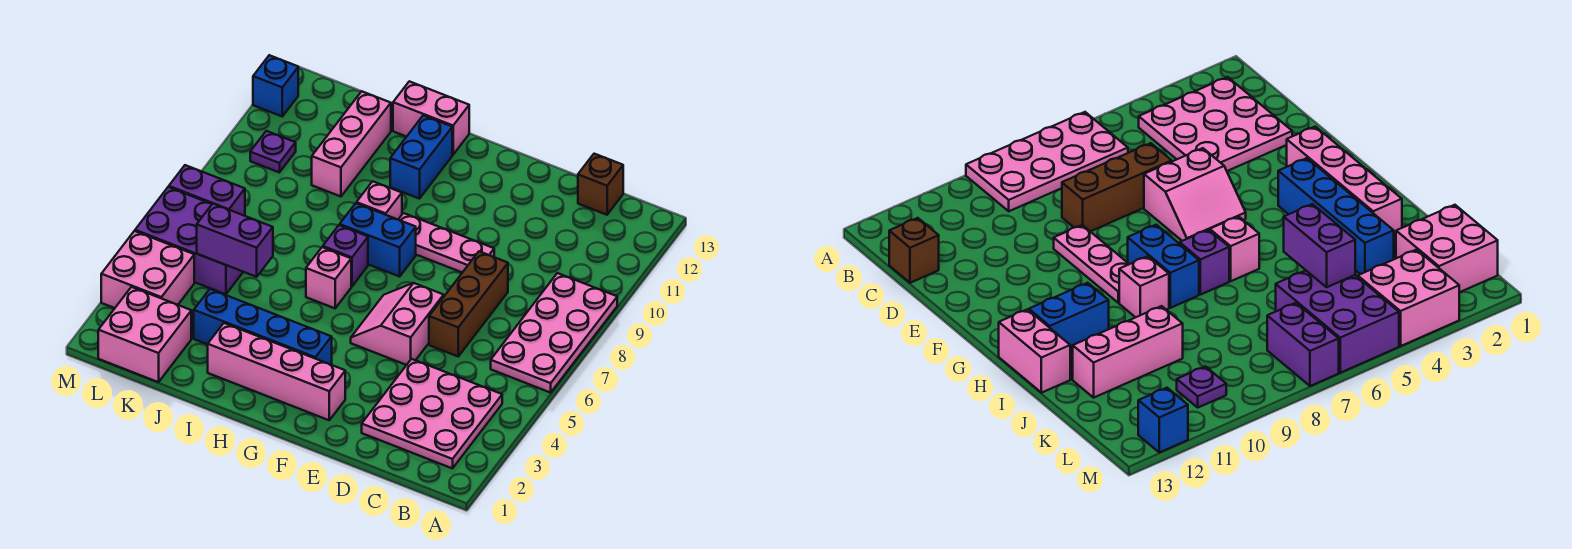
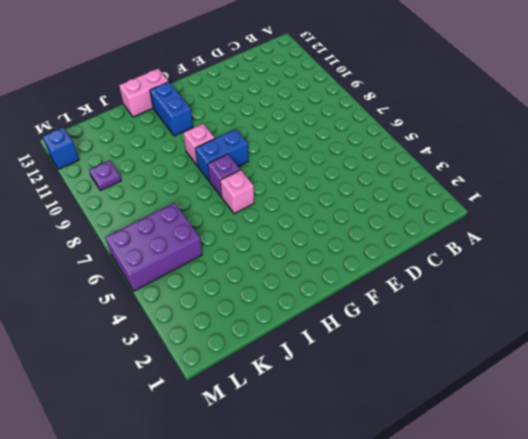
none -> pink plate A6:B9 level 1
none -> pink plate B2:D4 level 1
none -> brown brick C13 level 1

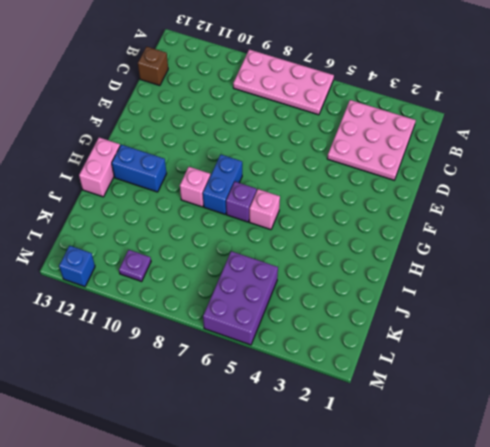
none -> brown brick D6:D8 level 1
none -> pink slope E5:F6 level 1 top E
none -> pink plate E9:G9 level 1

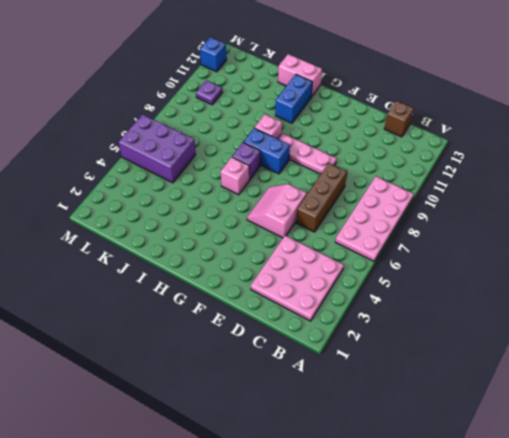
none -> pink brick F2:I2 level 1
none -> blue brick G3:J3 level 1
none -> pink brick J10:J12 level 1

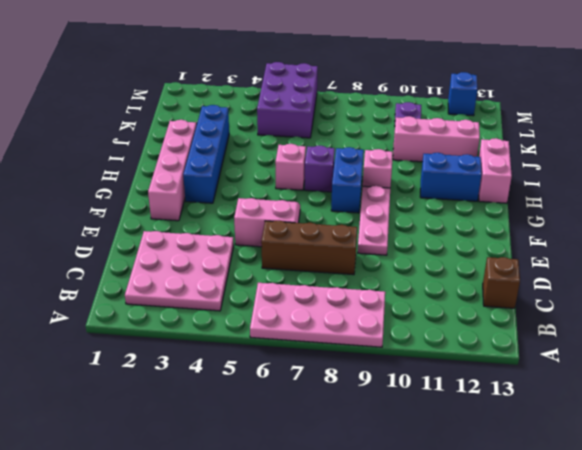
none -> pink brick K1:L2 level 1
none -> pink brick L3:M4 level 1
none -> purple brick L7:M7 level 1

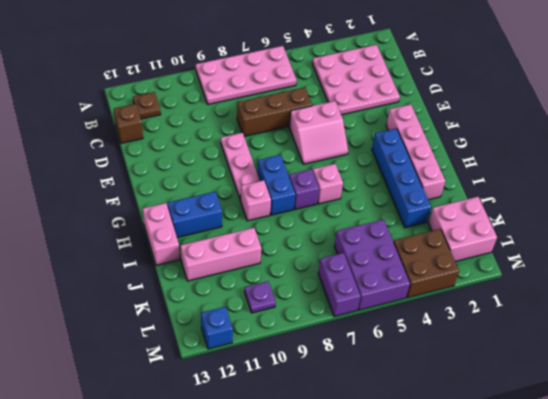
brown plate B12 level 1 -> none
brown brick L3:M4 level 1 -> pink brick L3:M4 level 1
none -> purple brick J5:K5 level 2

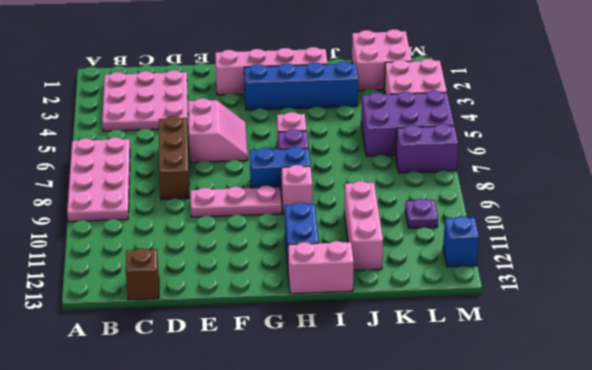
none -> purple brick J5:K5 level 2

